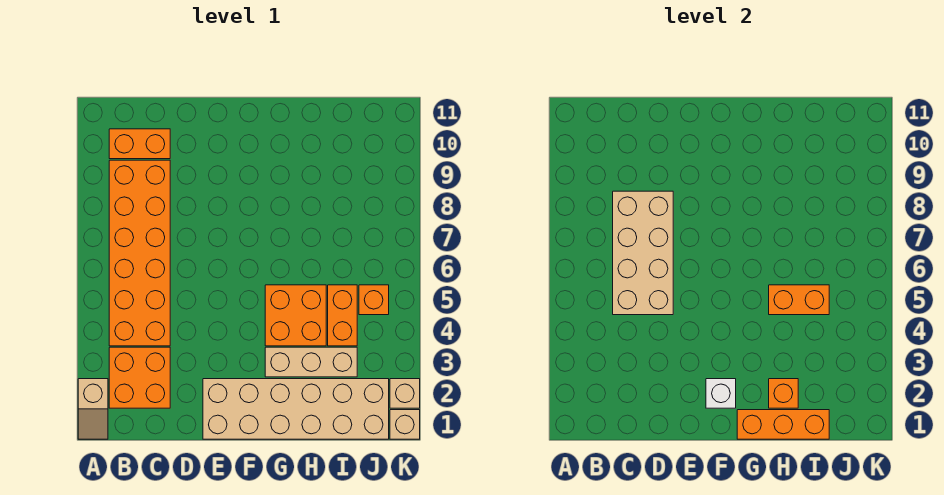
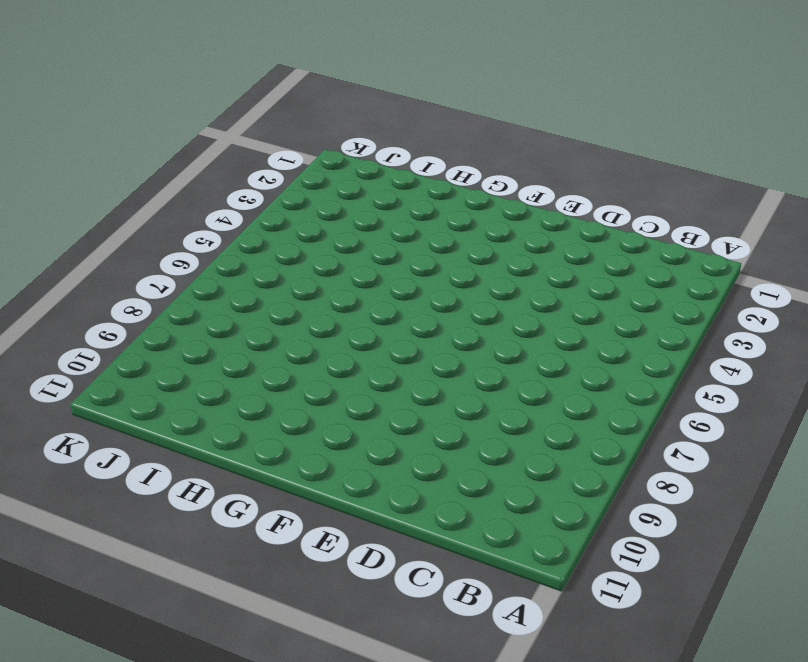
none -> tan slope A1:A2 level 1 top 2
none -> orange brick B2:C3 level 1
none -> orange brick B4:C9 level 1

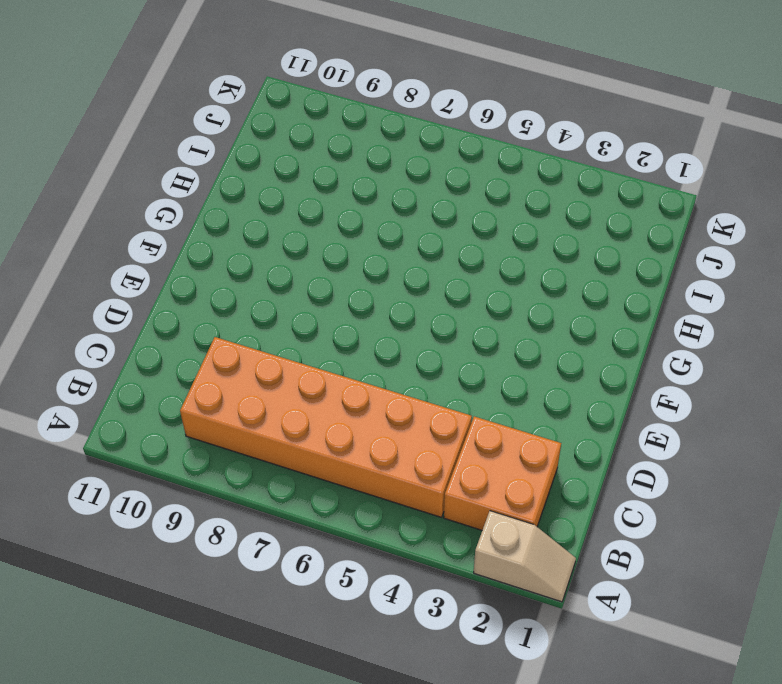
none -> orange brick B10:C10 level 1
none -> tan brick E1:J2 level 1
none -> tan brick G3:I3 level 1

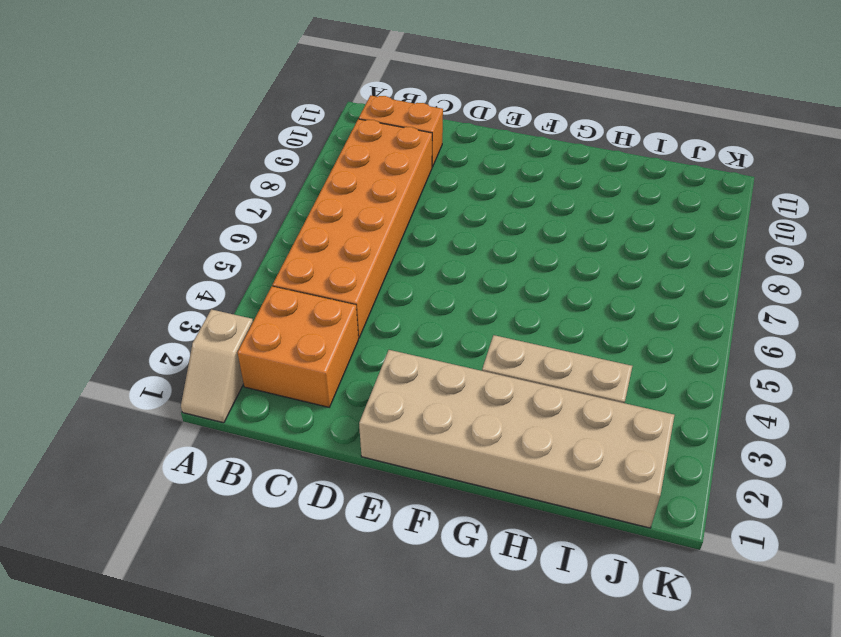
none -> orange brick G4:H5 level 1
none -> orange brick I4:I5 level 1
none -> orange brick J5 level 1

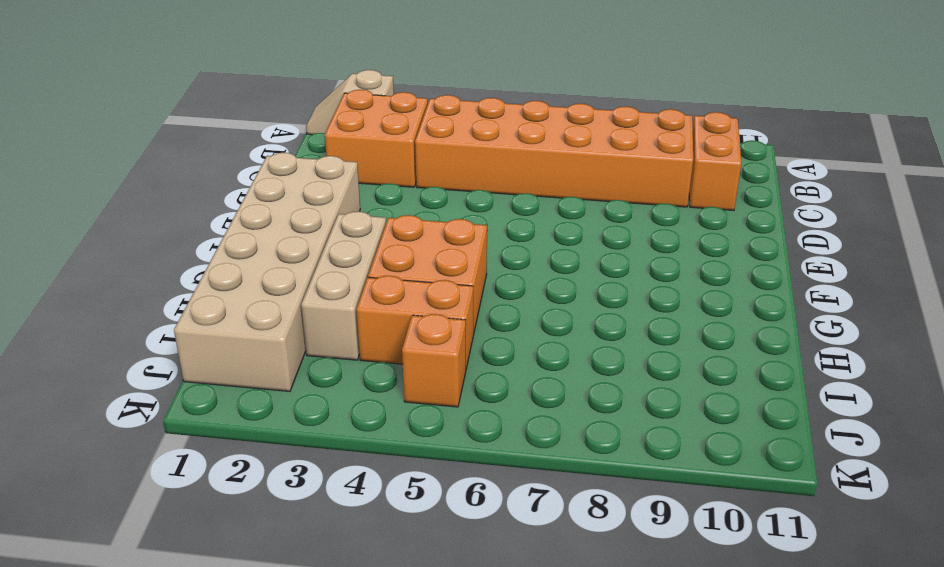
none -> tan brick K1 level 1
none -> tan brick K2 level 1
none -> tan brick C5:D8 level 2

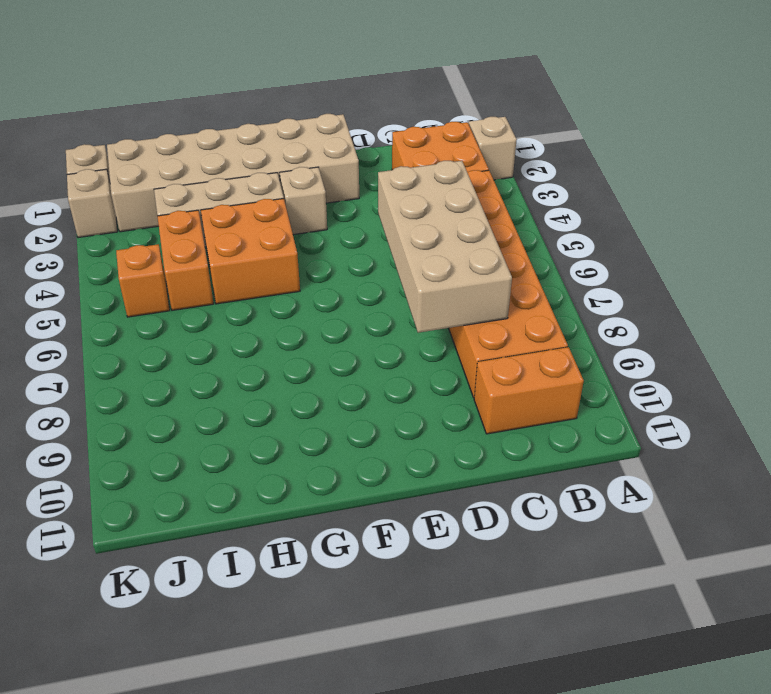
tan brick F3 level 1 -> none
none -> white brick F2 level 2
none -> orange brick G1:I1 level 2
none -> orange brick H2 level 2

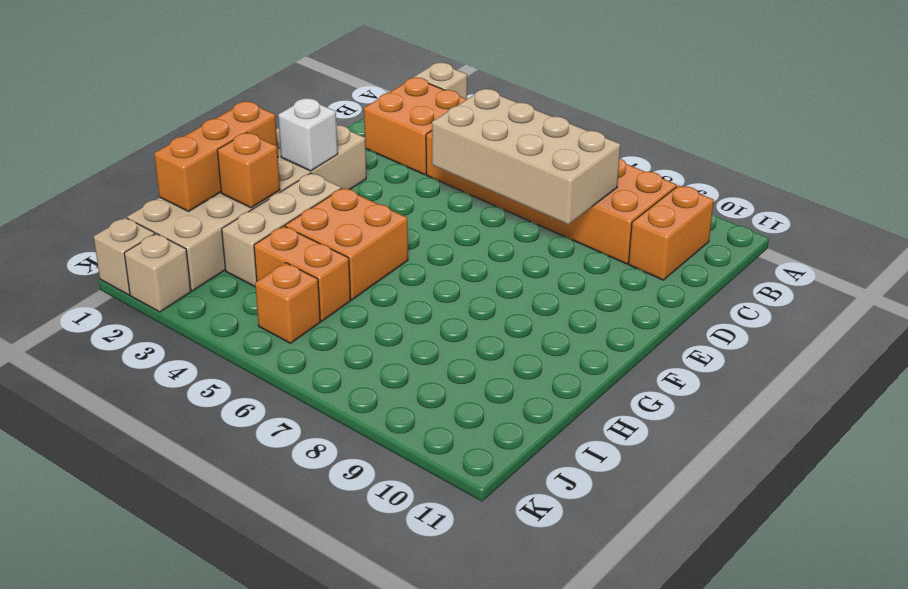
none -> orange brick H5:I5 level 2

